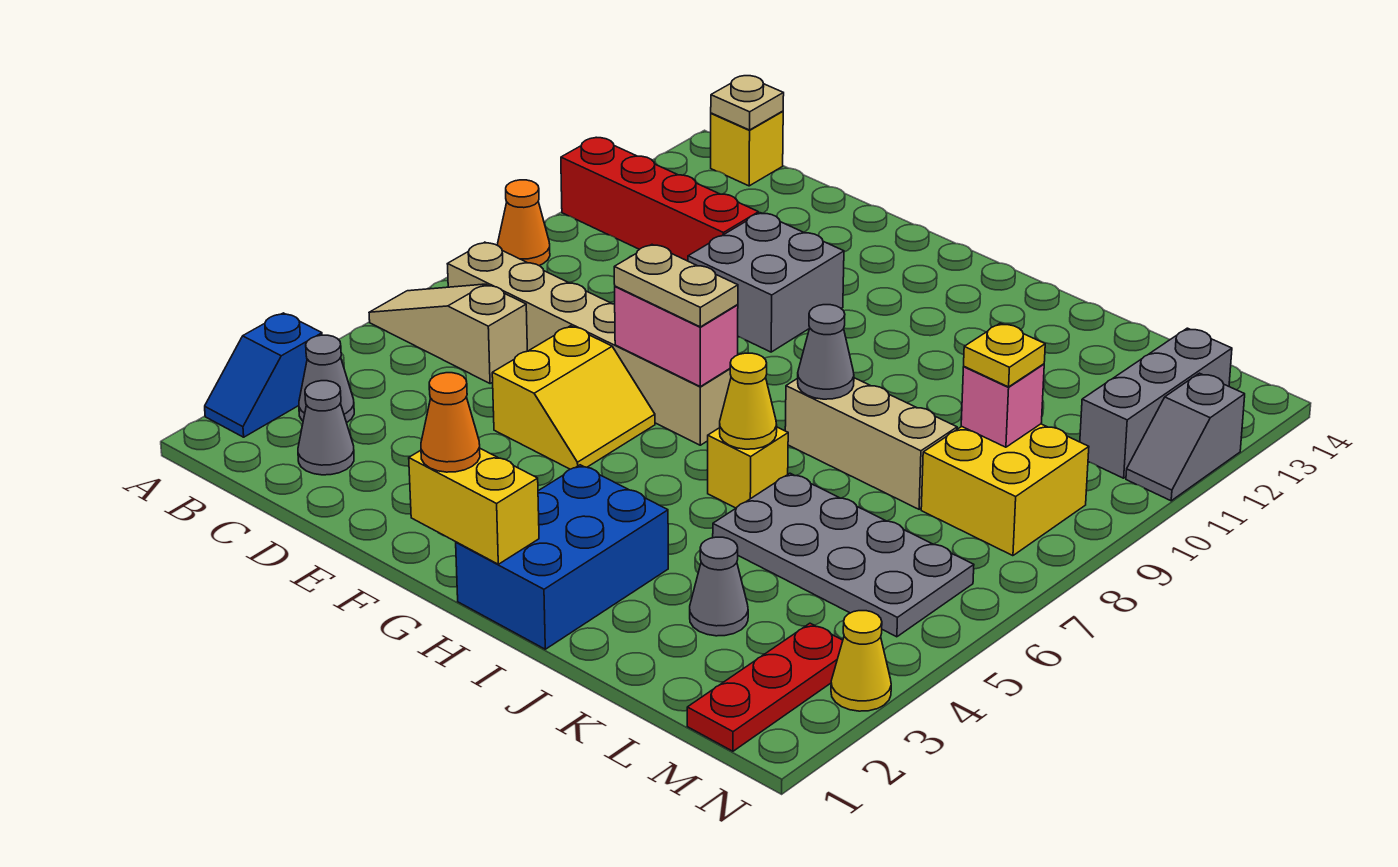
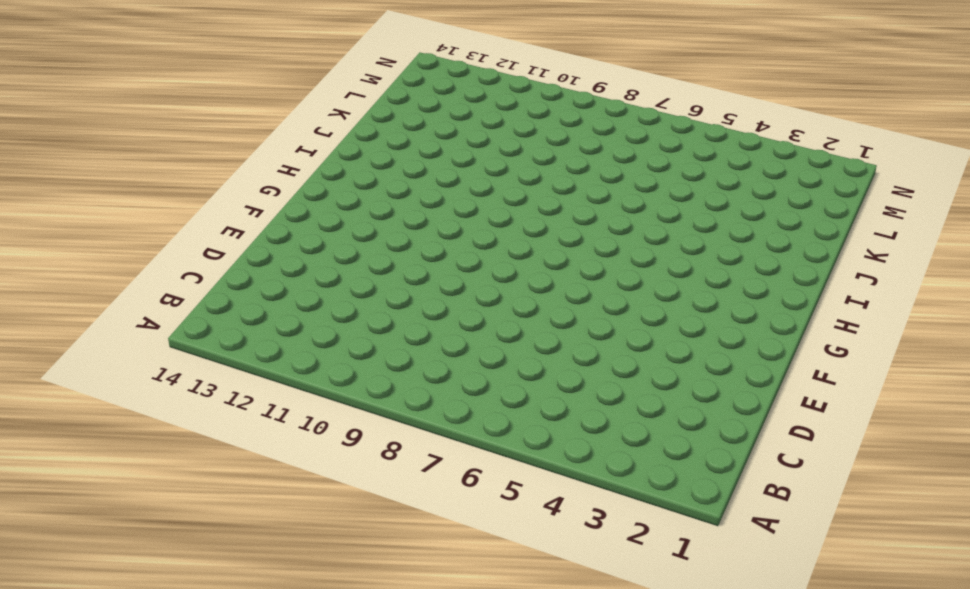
none -> blue slope A2:A3 level 1 top 3
none -> tan slope A6:C6 level 1 top C
none -> orange cone A9 level 1

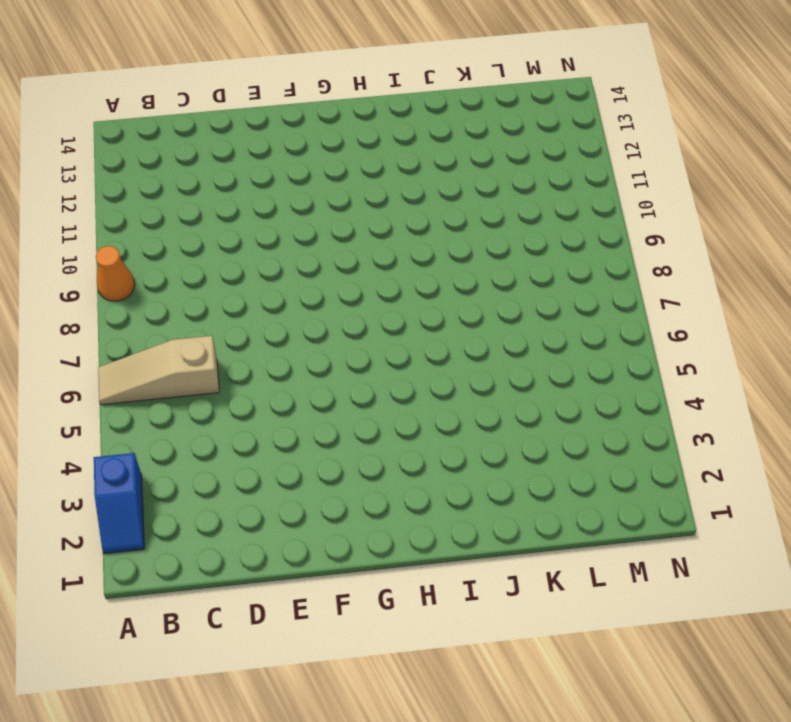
none -> red brick A11:D11 level 1
none -> grey cone B3 level 1
none -> tan brick B7:G7 level 1

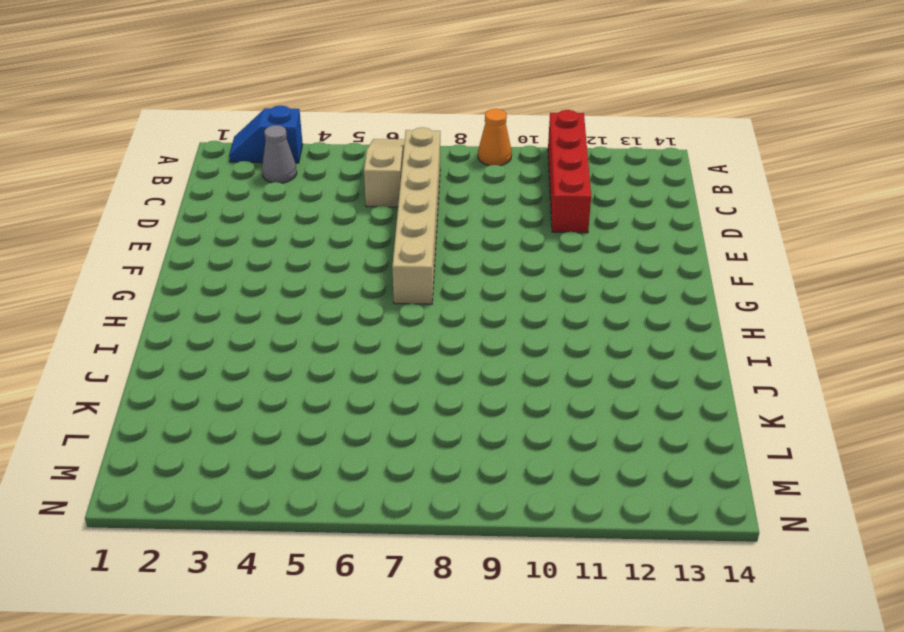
none -> yellow brick B14 level 1
none -> grey cone C2 level 1
none -> yellow slope E5:F6 level 1 top E

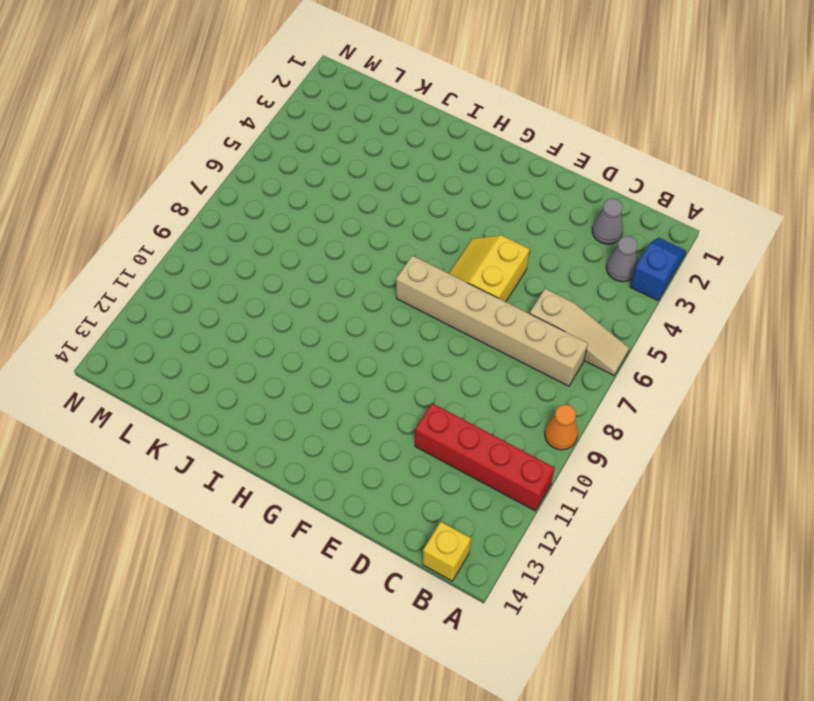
none -> grey brick E10:F11 level 1
none -> blue brick H1:I3 level 1
none -> yellow brick I6 level 1

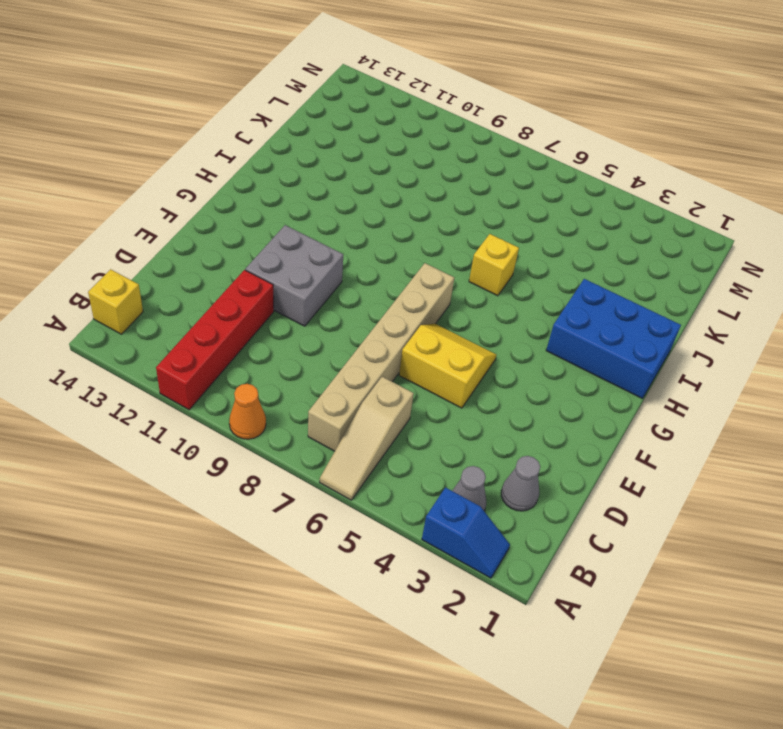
none -> tan brick I8:K8 level 1
none -> grey plate J5:M6 level 1
none -> grey cone K3 level 1

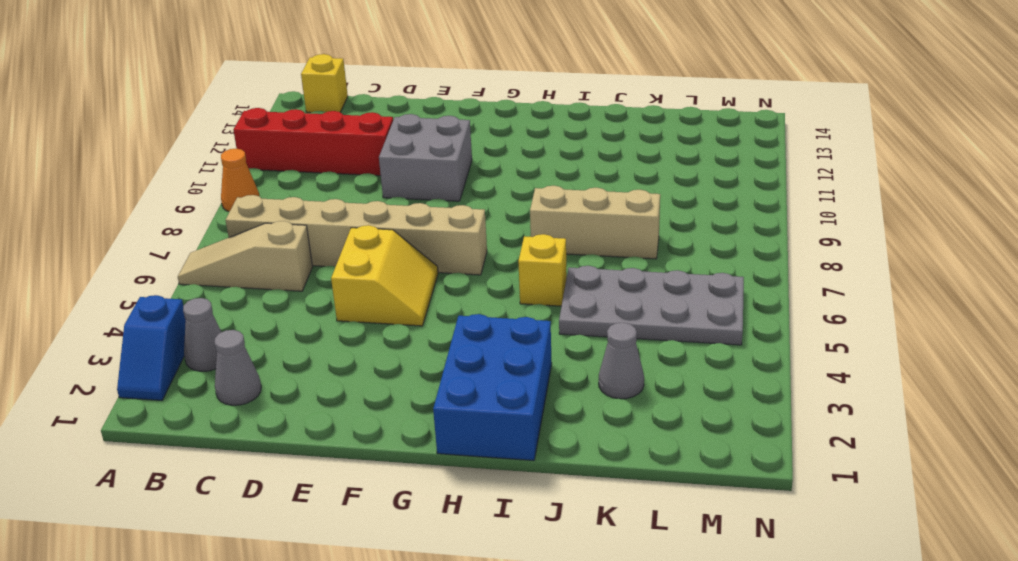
none -> yellow brick L8:M9 level 1
none -> red plate M1:M3 level 1
none -> grey brick M11:M13 level 1

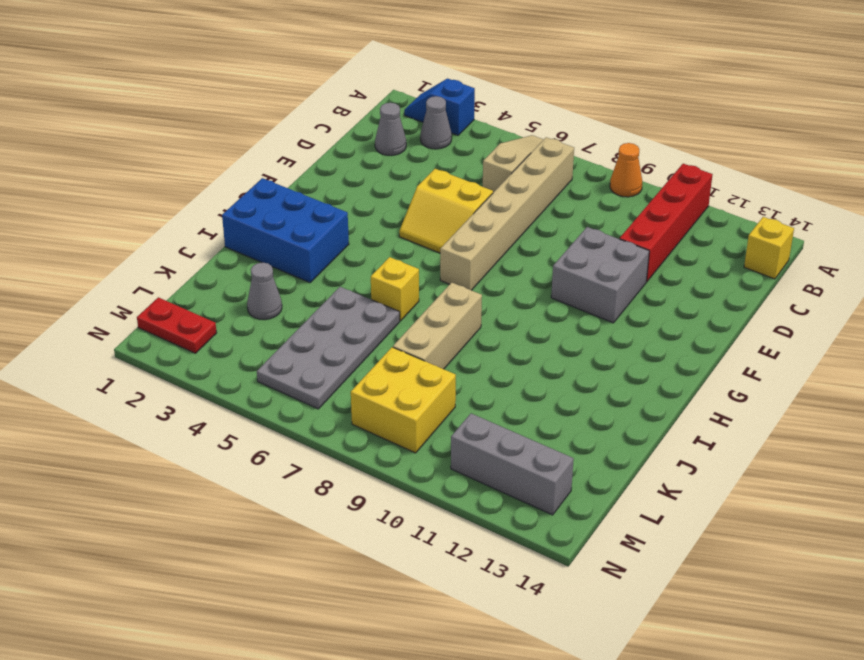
red plate M1:M2 level 1 -> red plate M1:M3 level 1
none -> yellow cone N3 level 1
none -> grey slope N11:N12 level 1 top 12
none -> tan plate B14 level 2

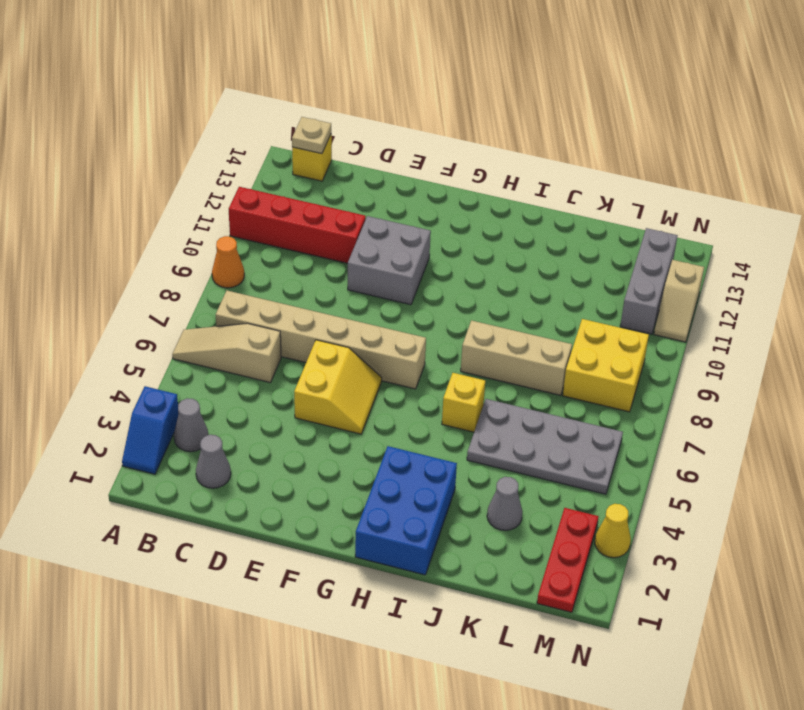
tan slope N11:N12 level 1 top 12 -> grey slope N11:N12 level 1 top 12
none -> pink brick F7:G7 level 2
none -> yellow brick G1:H1 level 2
none -> yellow cone I6 level 2

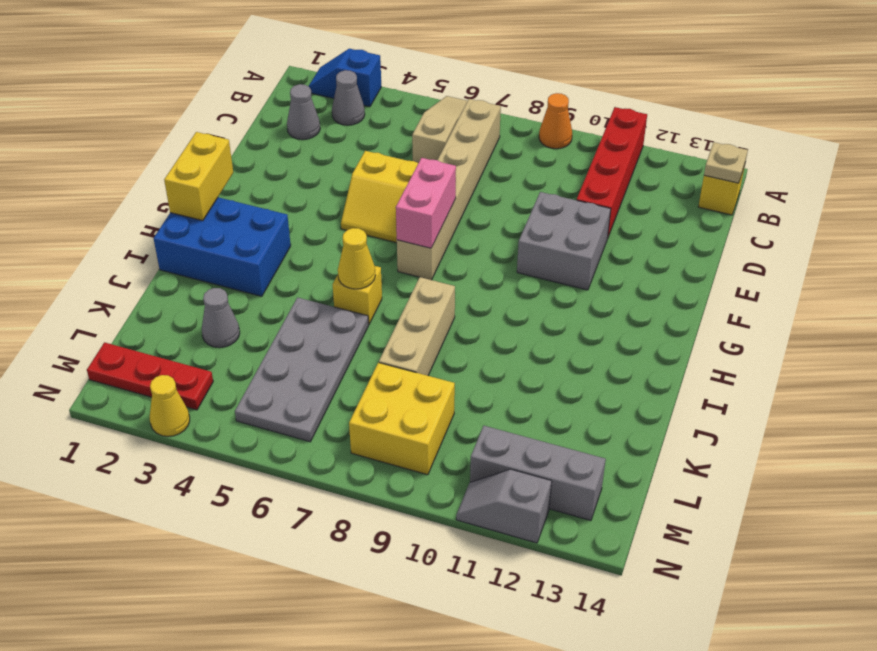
none -> grey cone I8 level 2
none -> pink brick L9 level 2
none -> tan plate F7:G7 level 3

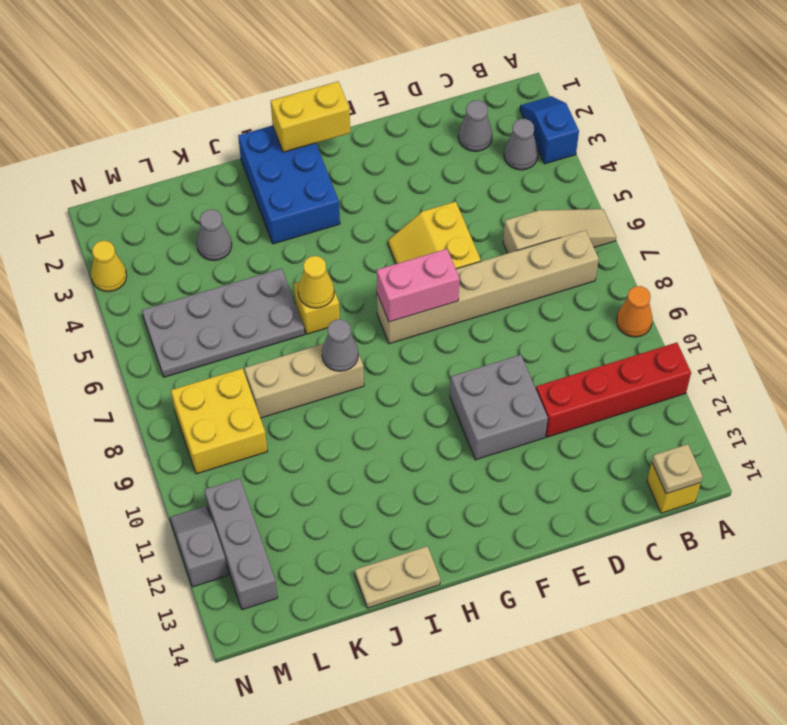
tan plate I14:J14 level 1 -> tan plate F7:G7 level 3
none -> red plate M1:M3 level 1
none -> pink brick L9 level 2
none -> orange cone G1 level 3

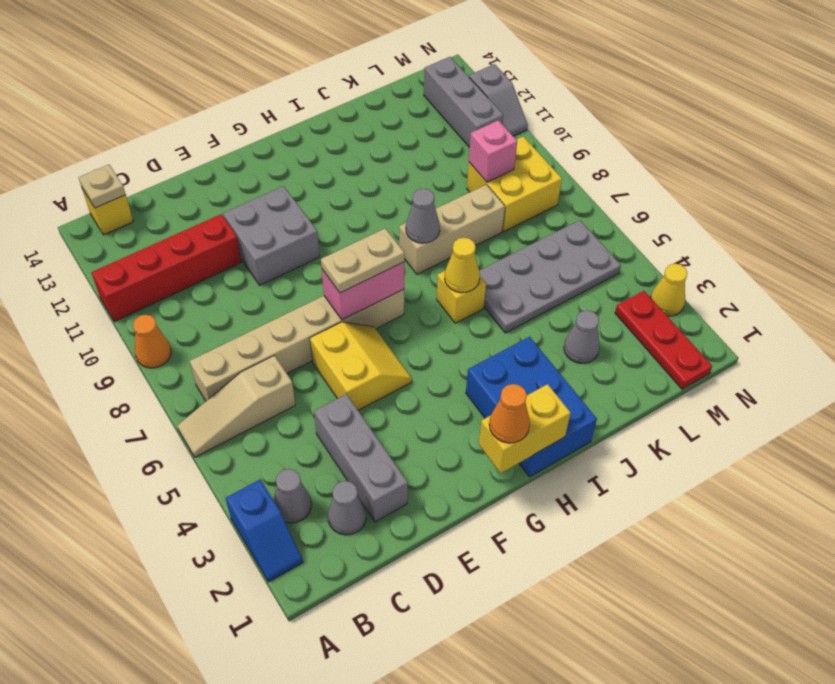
grey brick D2:D4 level 1 -> none
none -> yellow plate L9 level 3

